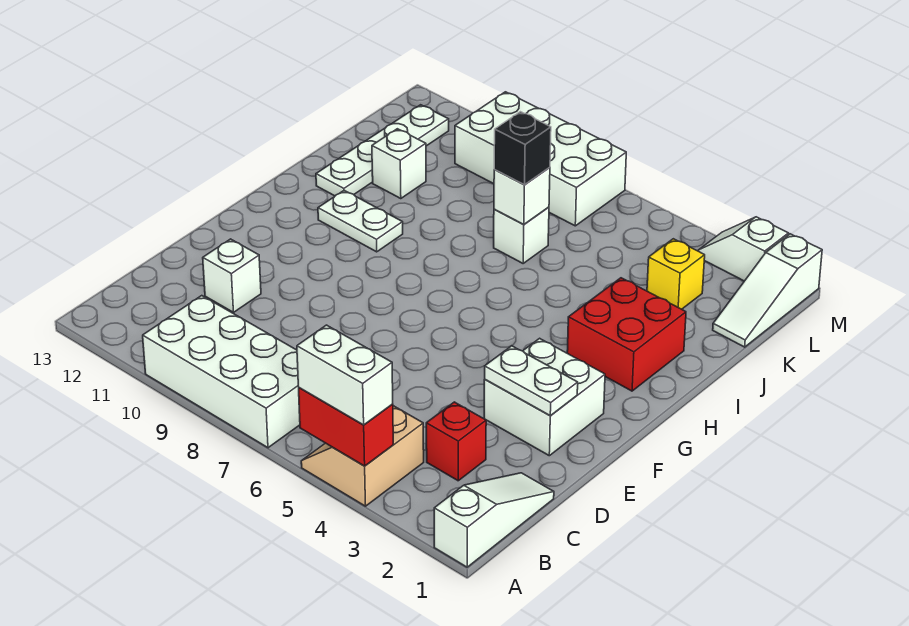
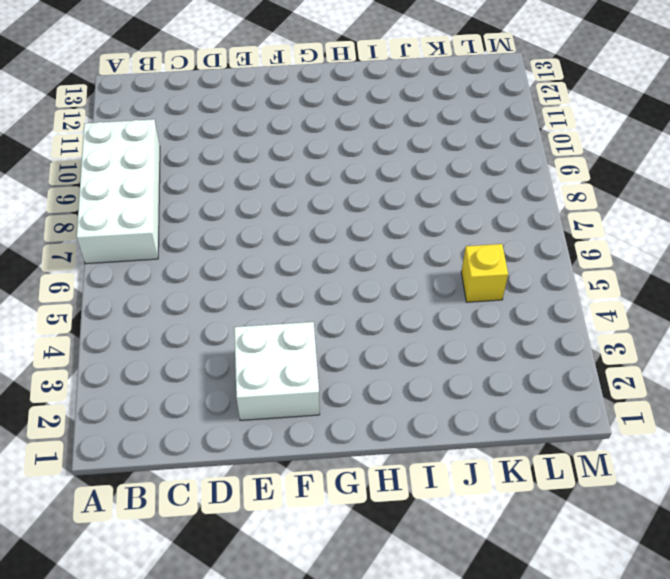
yellow brick K5 level 1 -> yellow brick K3 level 1
none -> white slope A1:C1 level 1 top A
none -> tan slope A4:B5 level 1 top 4
none -> red brick C3 level 1

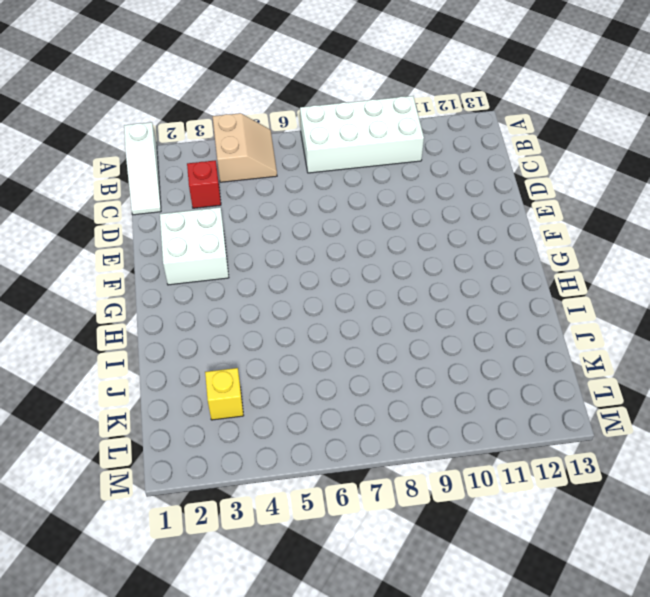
none -> white brick D11 level 1
none -> red brick H2:I3 level 1
none -> white plate H10:H11 level 1

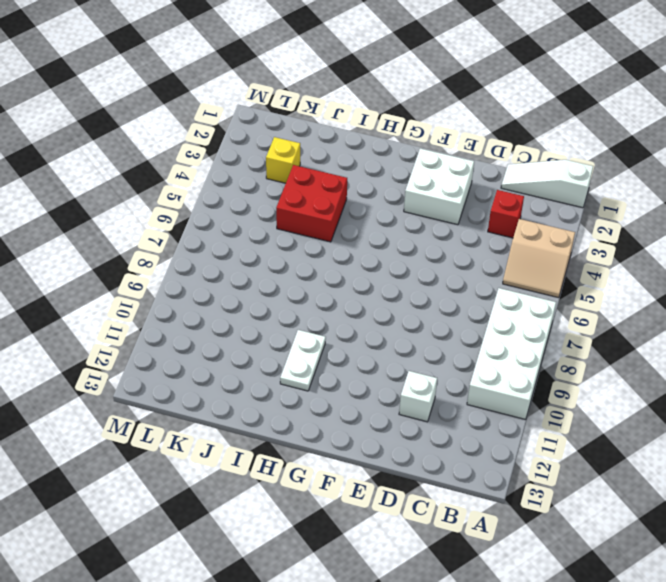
red brick I4:J5 level 1 -> red brick H2:I3 level 1
none -> white plate I12:L12 level 1
none -> white brick J7 level 1
none -> white brick J11 level 1

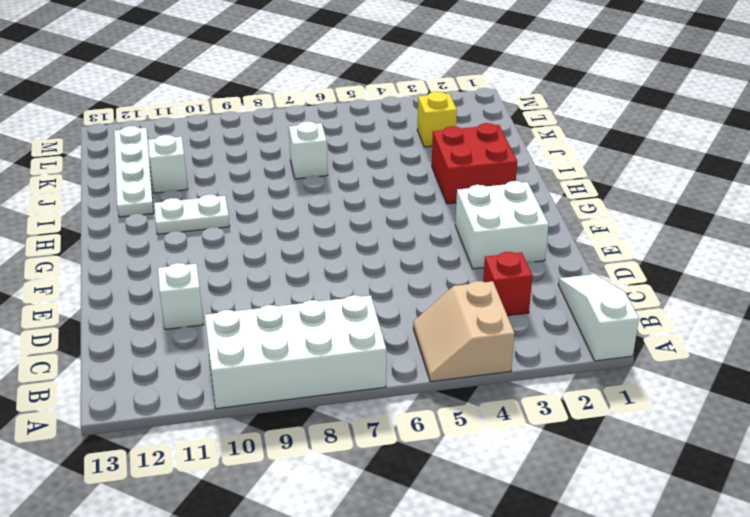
none -> white slope K1:M1 level 1 top M
none -> white brick L7:M10 level 1
none -> white slope M2:M3 level 1 top 2

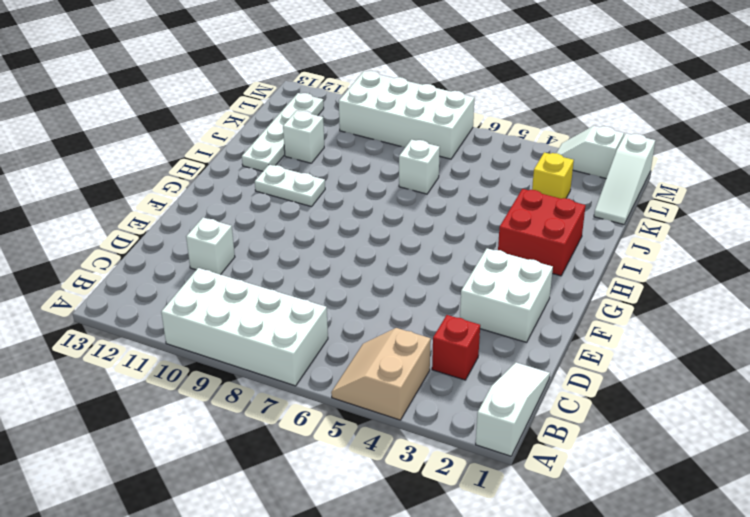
none -> red brick A4:A5 level 2
none -> white plate E2:E3 level 2
none -> white brick J7 level 2

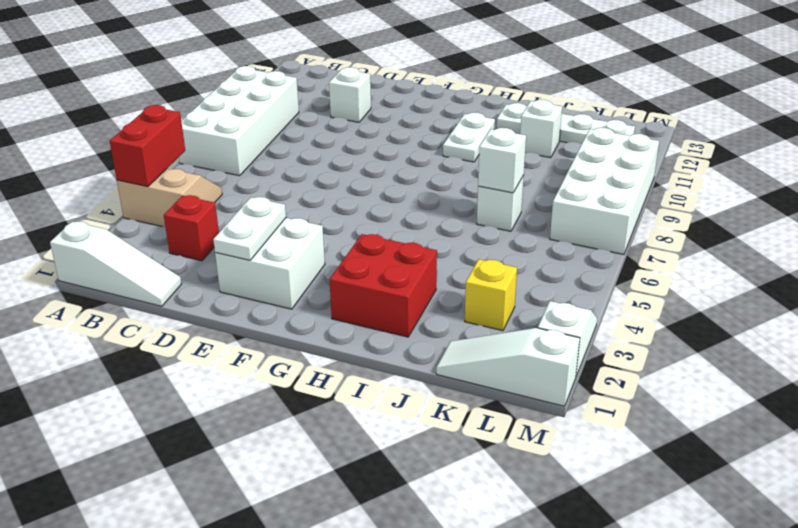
none -> white brick A4:A5 level 3
none -> black brick J7 level 3

